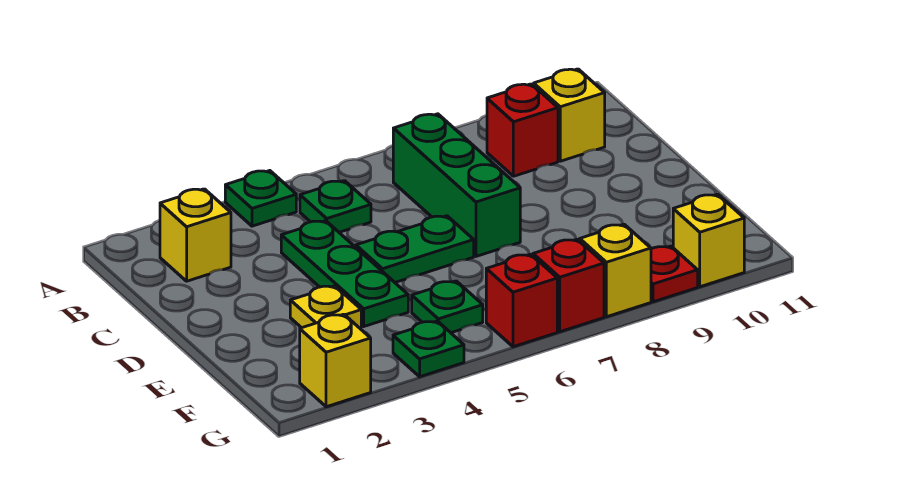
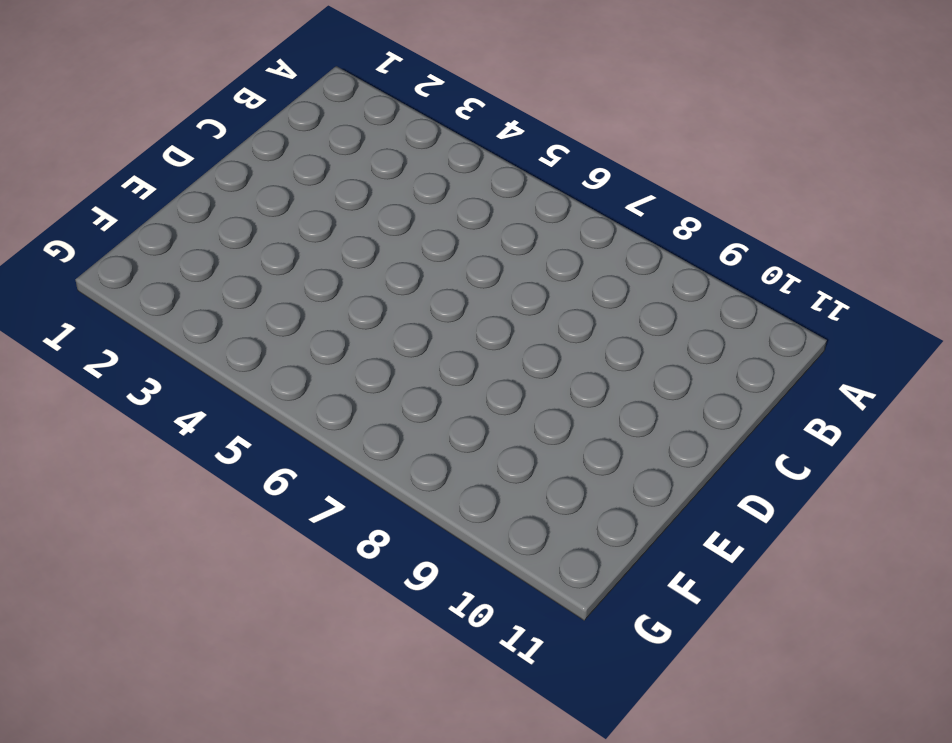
none -> green plate A4 level 1
none -> yellow brick B2 level 1
none -> green plate B5 level 1

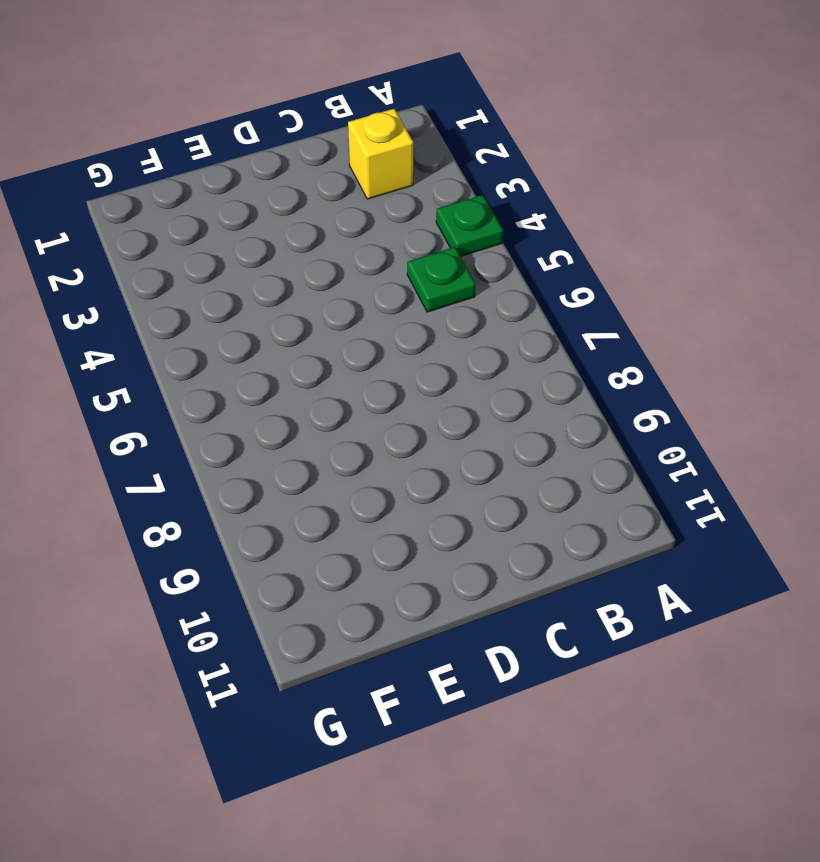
none -> green brick B7:D7 level 1
none -> red brick B9 level 1
none -> yellow brick B10 level 1

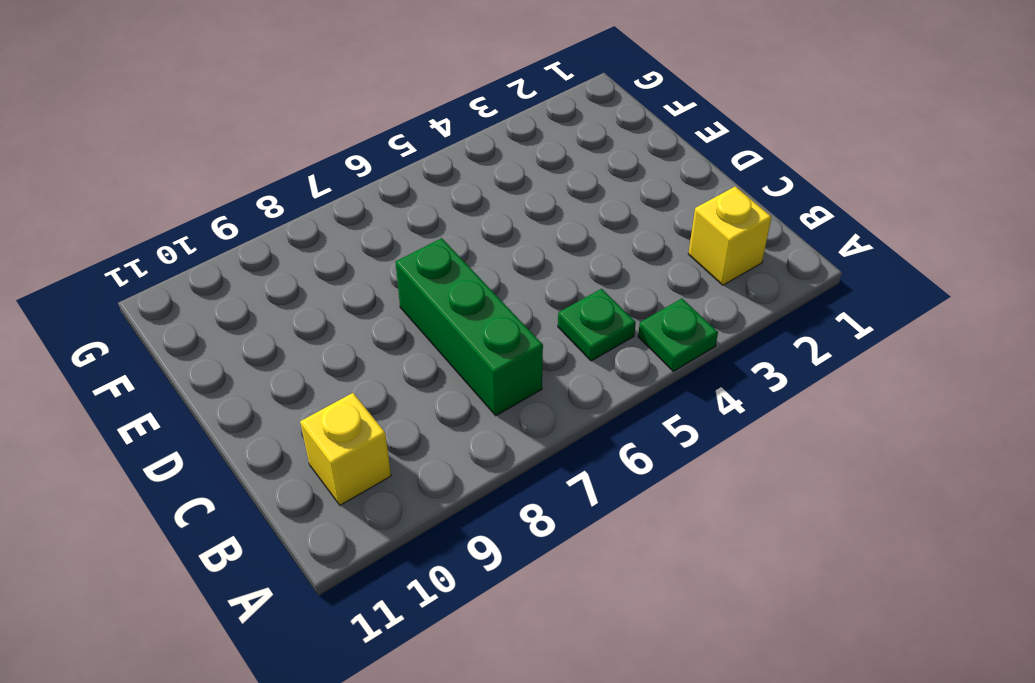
none -> red brick B9 level 1
none -> green plate C4:E4 level 1
none -> green plate D5:D6 level 1

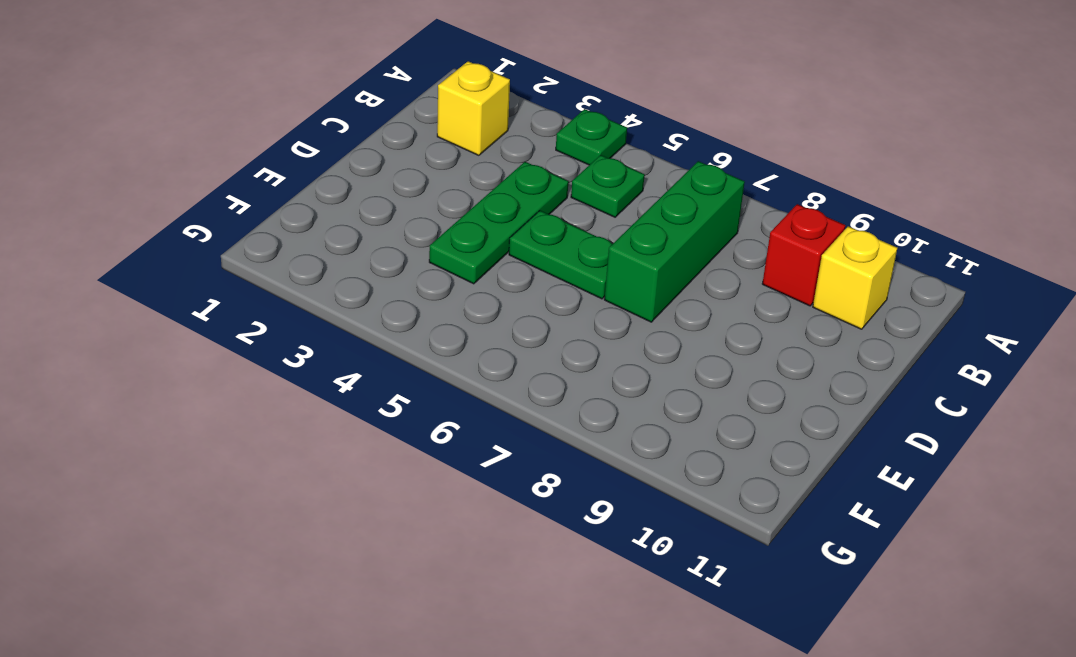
none -> yellow plate E3 level 1
none -> green plate F5 level 1
none -> yellow brick G2 level 1

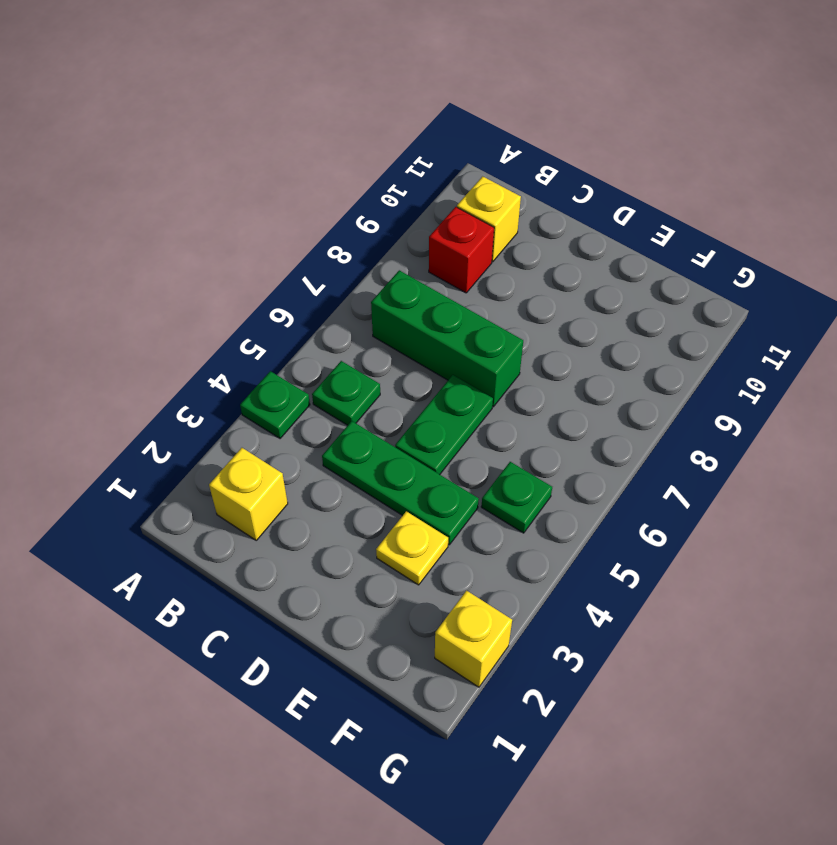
none -> green plate G4 level 1
none -> red brick G6 level 1
none -> red brick G7 level 1

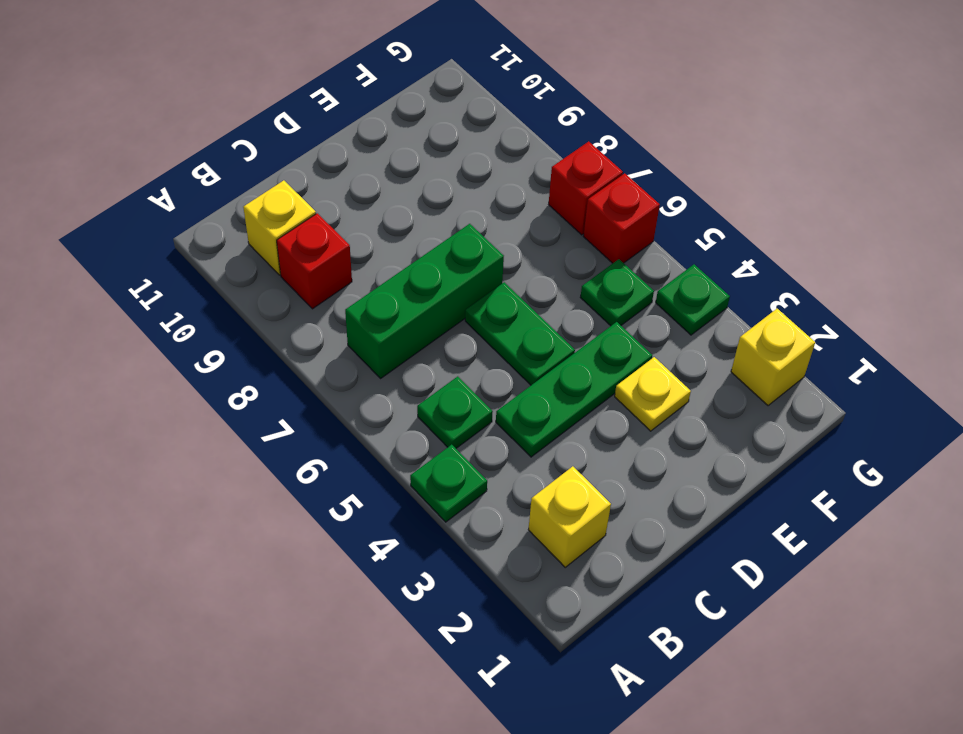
none -> yellow brick G8 level 1
none -> red plate G9 level 1
none -> yellow brick G10 level 1

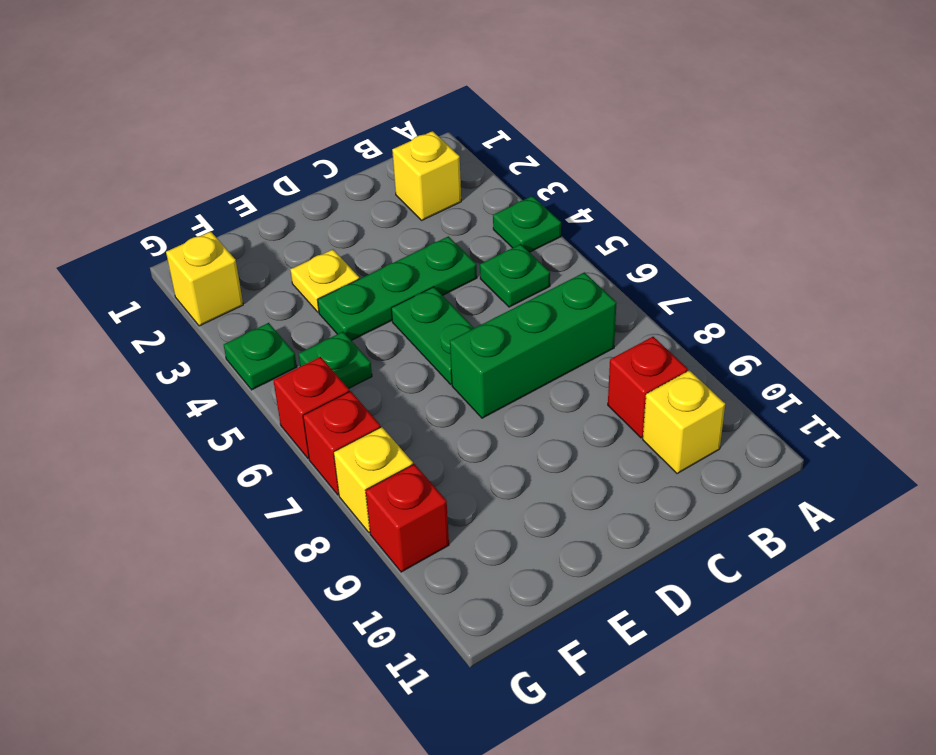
red brick G9 level 1 -> red plate G9 level 1
none -> yellow brick G10 level 1

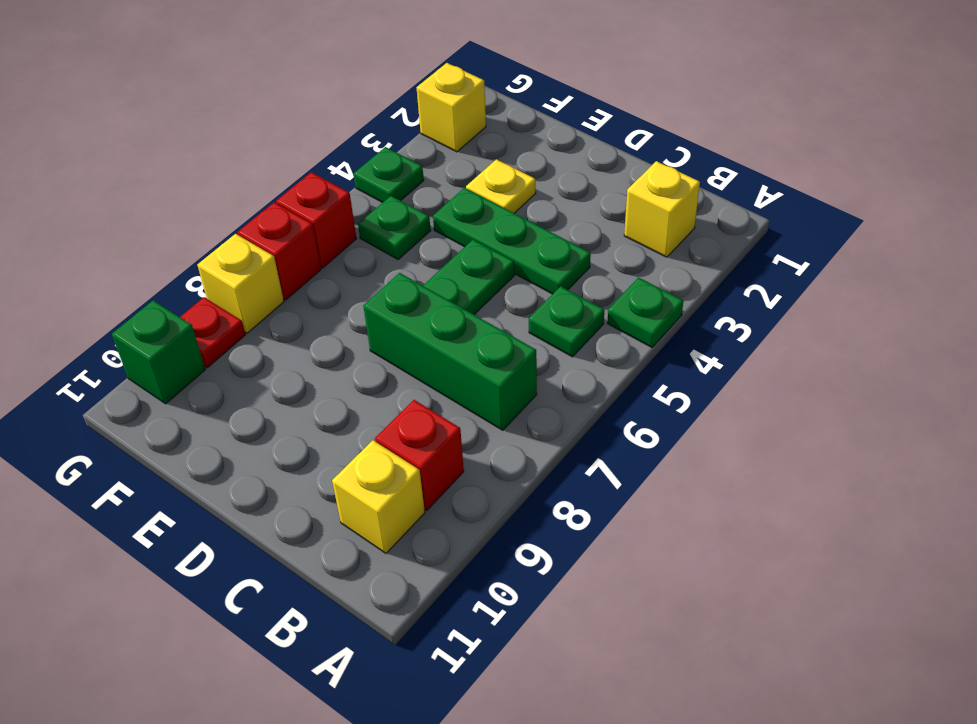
green brick G10 level 1 -> yellow brick G10 level 1

